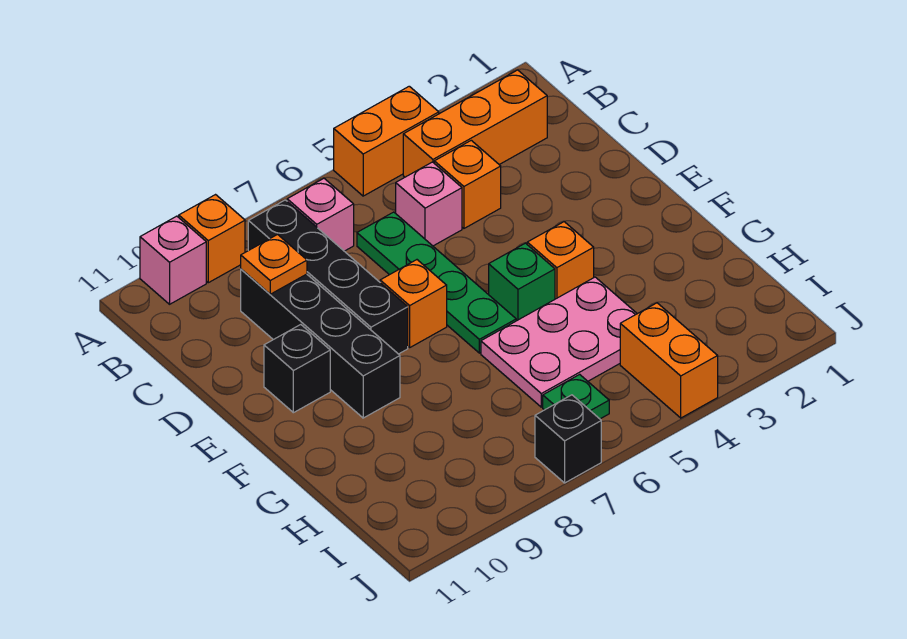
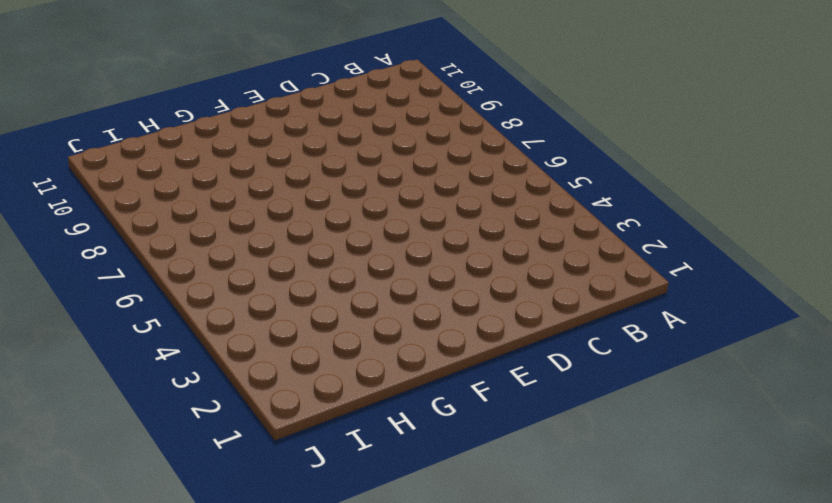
none -> orange brick A4:A5 level 1
none -> orange brick A9 level 1
none -> pink brick A10 level 1

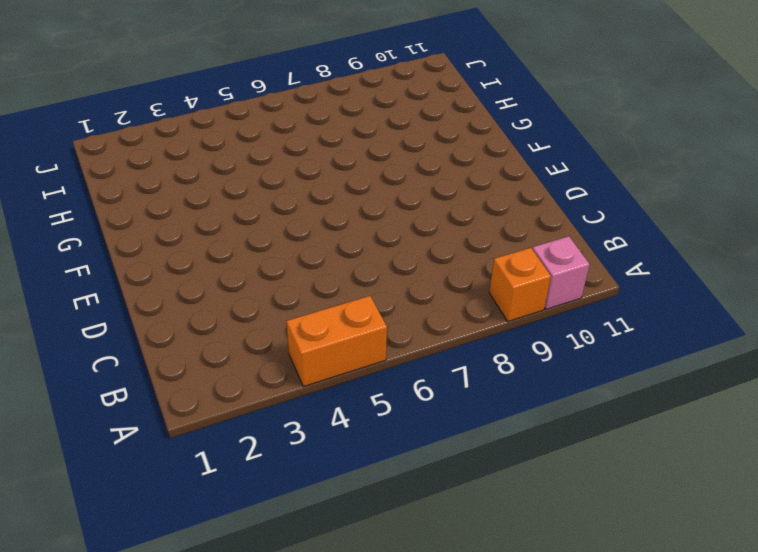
none -> orange brick B2:B4 level 1
none -> pink brick B7 level 1
none -> black brick B8:E8 level 1

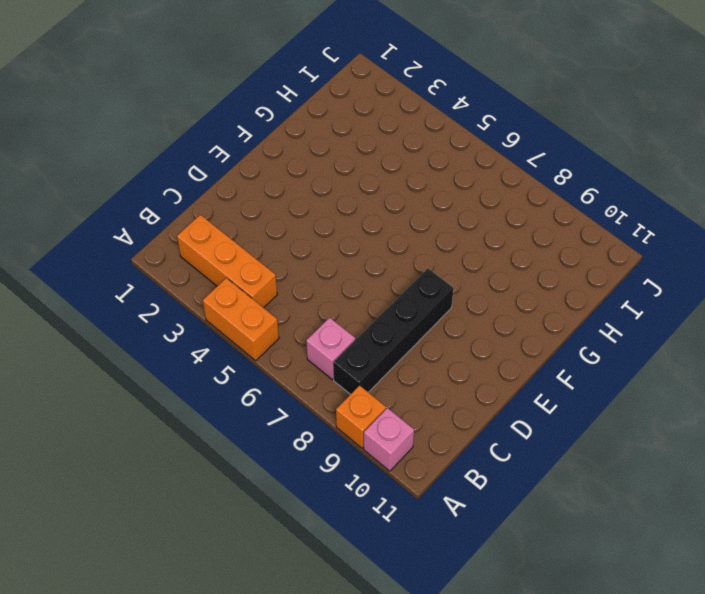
none -> orange brick C4 level 1
none -> pink brick C5 level 1
none -> green plate C6:F6 level 1

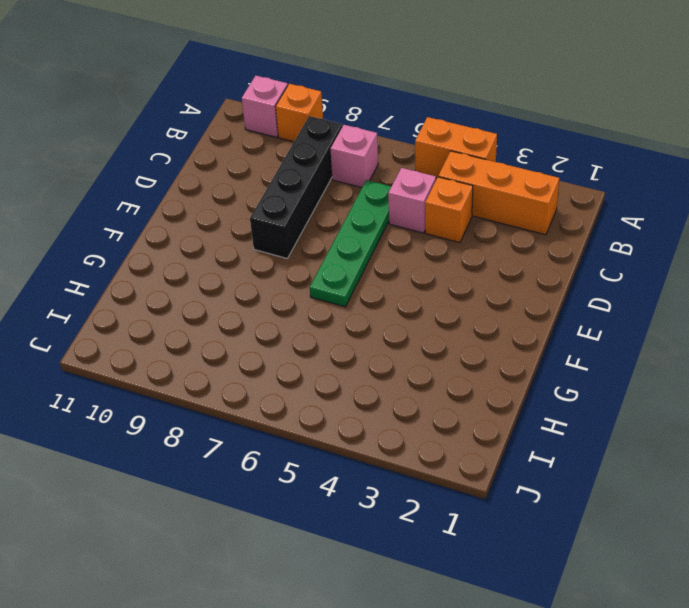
none -> black brick C9:F9 level 1
none -> orange brick E7 level 1
none -> black brick E10 level 1

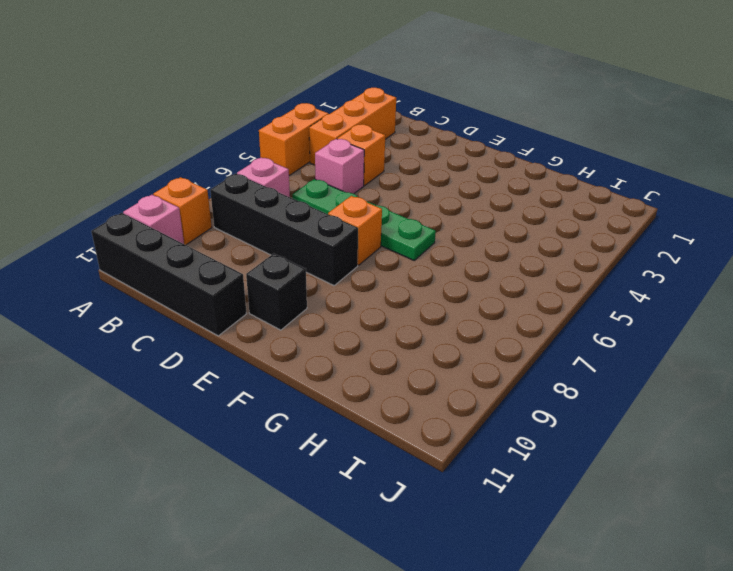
black brick A11:D11 level 1 -> black brick C9:F9 level 1
none -> orange brick F4 level 1
none -> green brick F5 level 1
none -> pink plate G4:H6 level 1

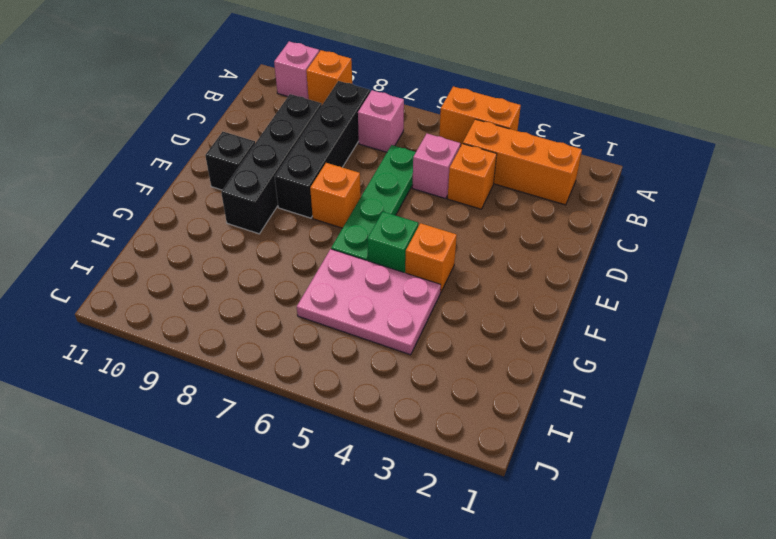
none -> orange brick I4:J4 level 1
none -> green plate I6 level 1
none -> black brick J7 level 1

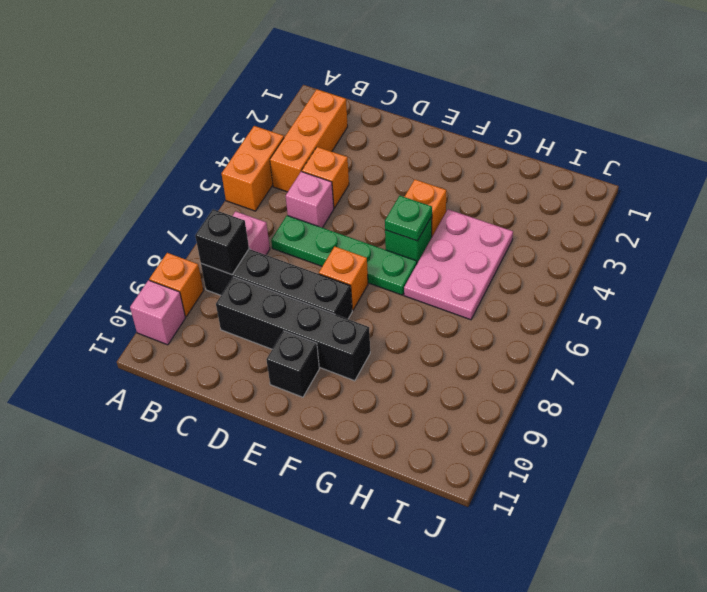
black brick B8 level 2 -> black brick J7 level 1
green plate F5 level 2 -> green plate I6 level 1
none -> orange brick I4:J4 level 1
none -> orange plate C9 level 2

